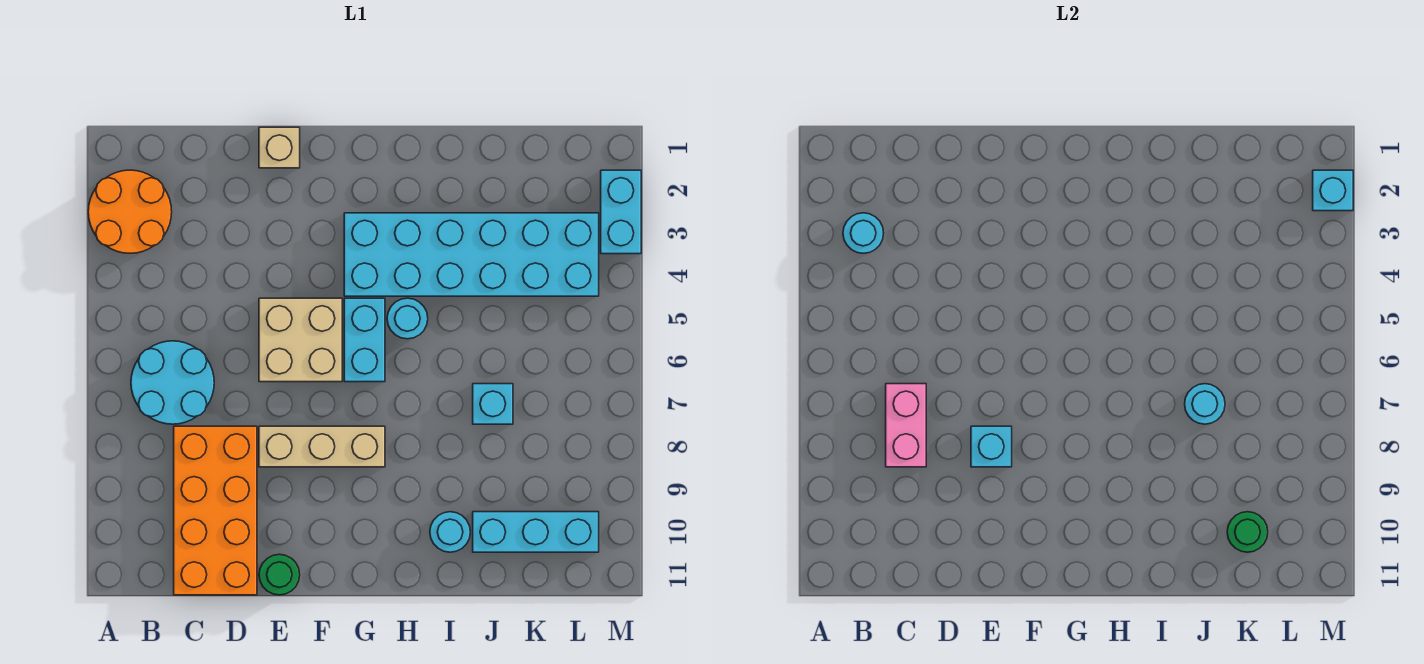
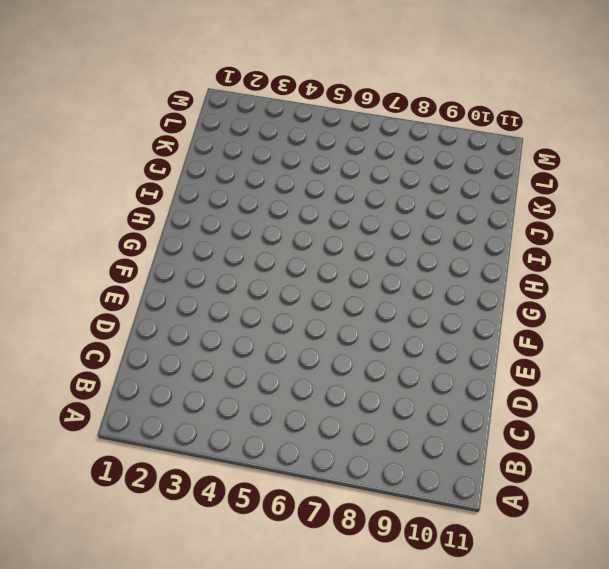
none -> orange round brick A2:B3 level 1
none -> cyan round brick B6:C7 level 1
none -> orange brick C8:D11 level 1

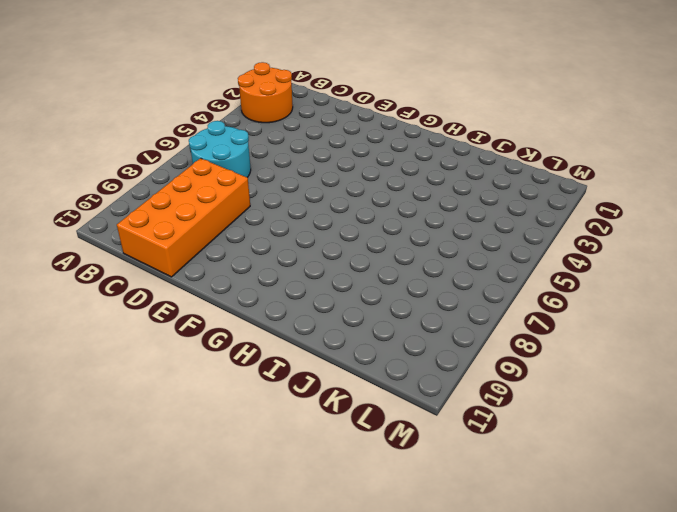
none -> tan brick E1 level 1
none -> tan brick E5:F6 level 1
none -> tan brick E8:G8 level 1

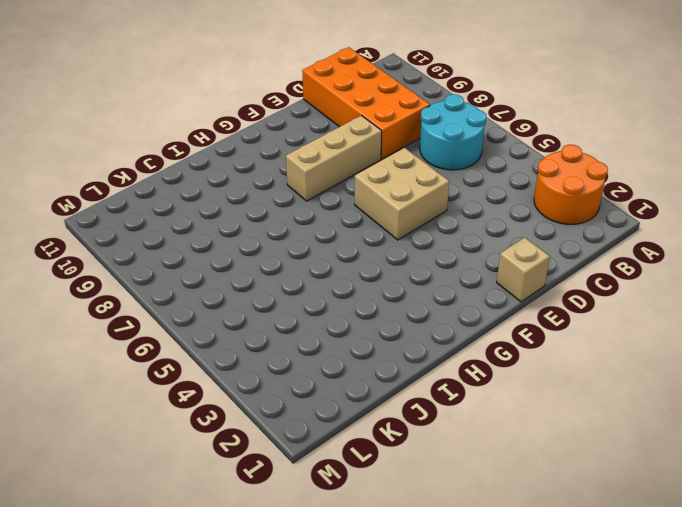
none -> green round brick E11 level 1
none -> cyan brick G3:L4 level 1
none -> cyan brick G5:G6 level 1

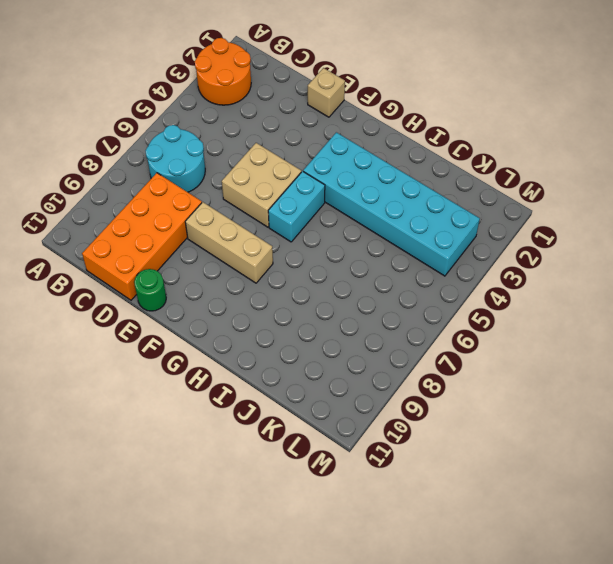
none -> cyan round brick H5 level 1
none -> cyan round brick I10 level 1
none -> cyan brick J7 level 1

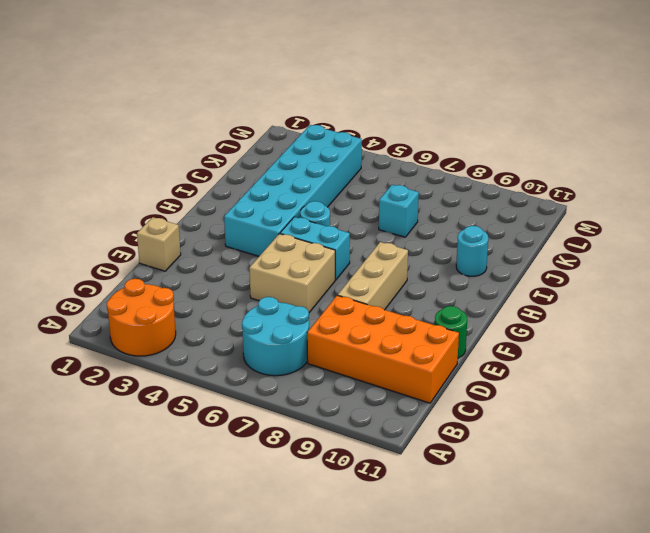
none -> cyan brick J10:L10 level 1
none -> cyan brick M2:M3 level 1
none -> cyan round brick B3 level 2

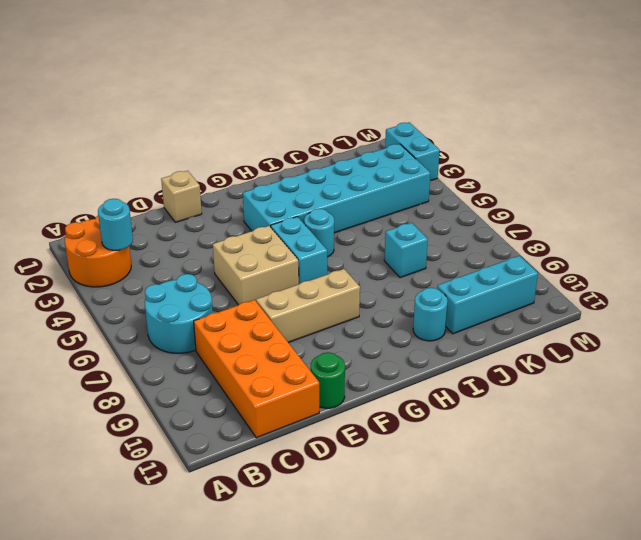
none -> pink brick C7:C8 level 2
none -> cyan brick E8 level 2
none -> cyan round brick J7 level 2

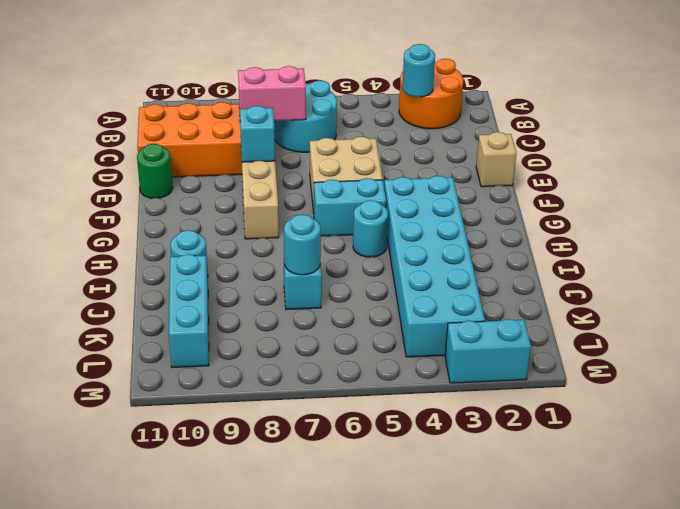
none -> green round brick K10 level 2
none -> cyan brick M2 level 2

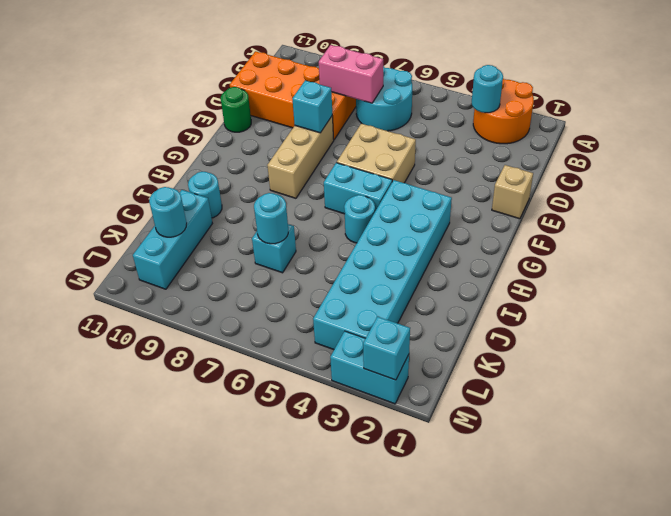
cyan round brick K10 level 2 -> green round brick K10 level 2

